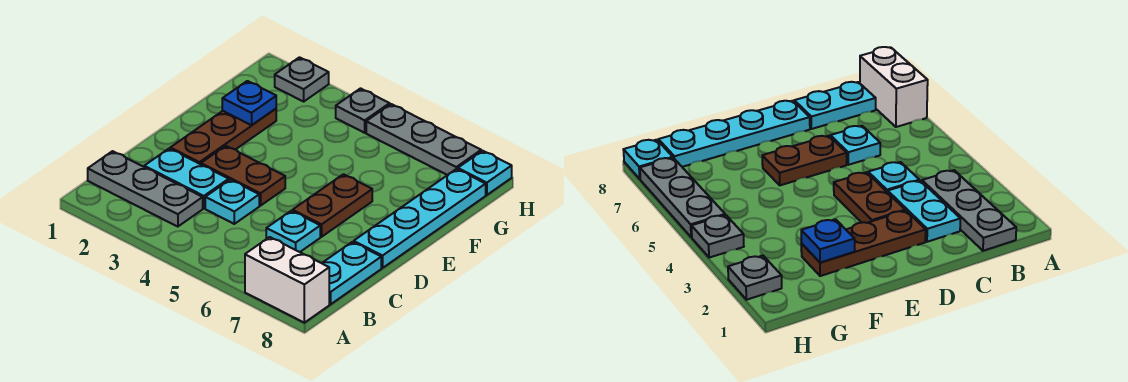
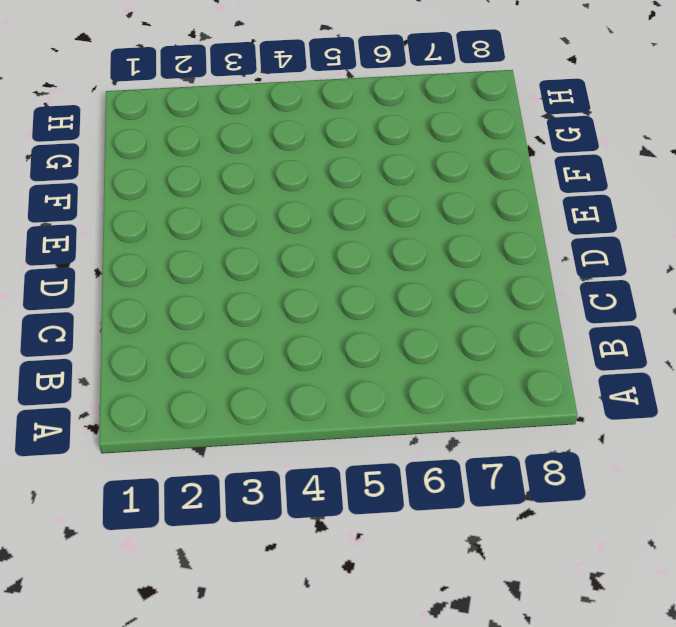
none -> white brick A7:A8 level 1
none -> grey plate B1:B3 level 1
none -> cyan plate B8:C8 level 1

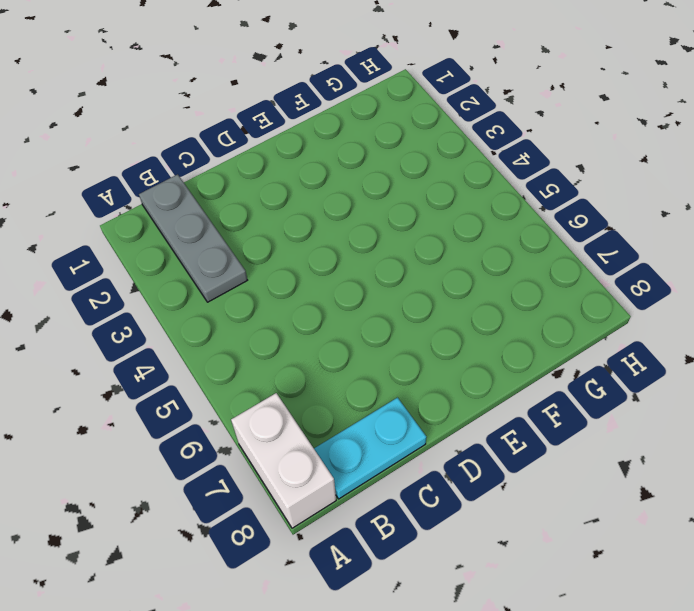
none -> cyan plate C2:C3 level 1
none -> cyan plate C4 level 1
none -> cyan plate C6 level 1

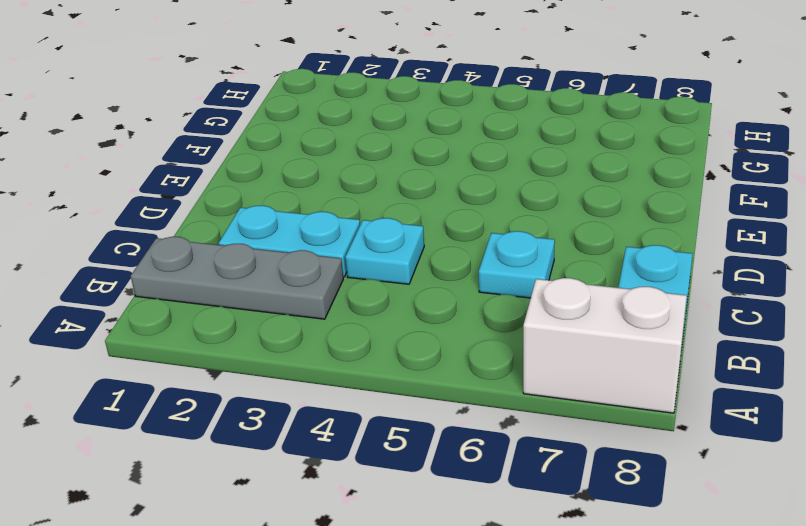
none -> brown plate D2:F2 level 1
none -> brown plate D3:D4 level 1
none -> brown plate D6:E6 level 1

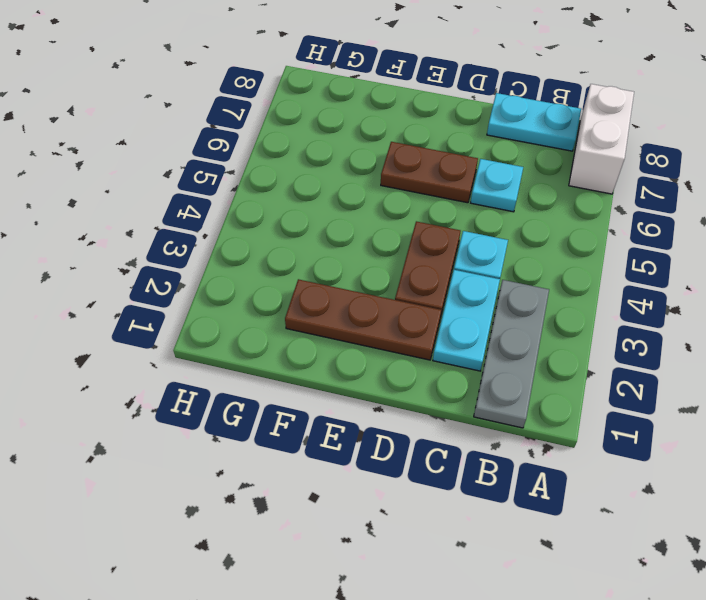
none -> cyan plate D8:G8 level 1
none -> grey plate H2 level 1
none -> grey plate H4 level 1

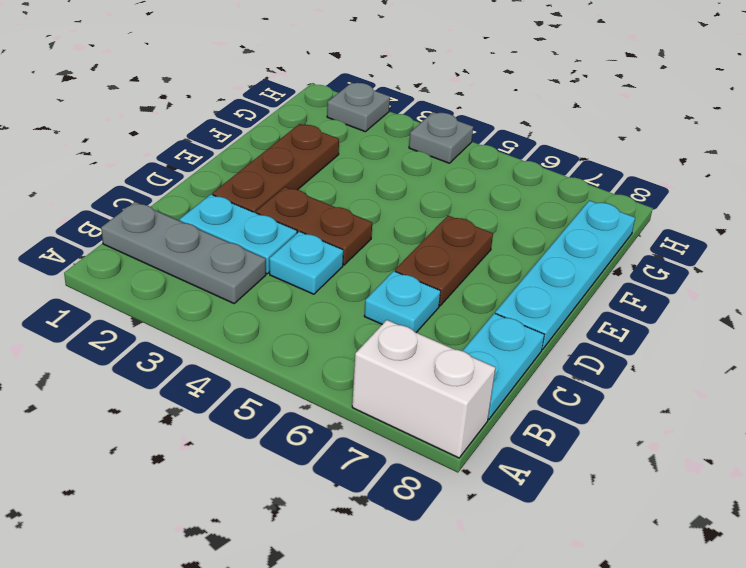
none -> grey plate H5:H7 level 1
none -> cyan plate H8 level 1
none -> blue plate F2 level 2

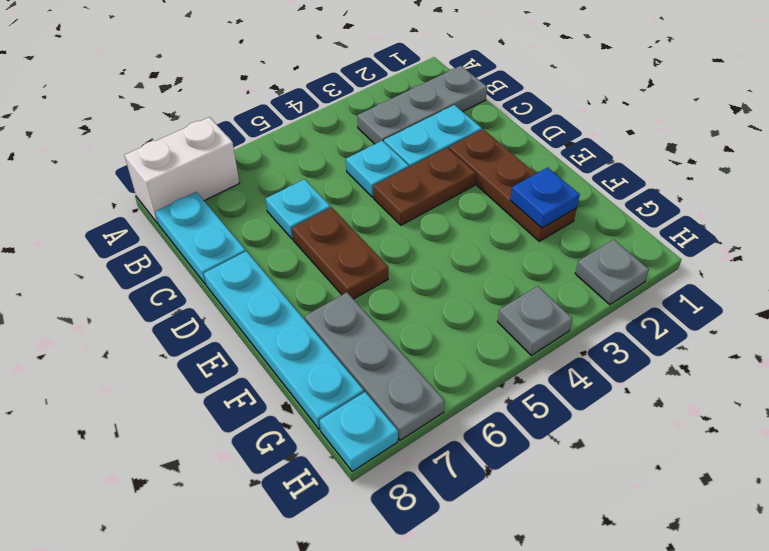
grey plate F7:H7 level 1 -> grey plate H5:H7 level 1

